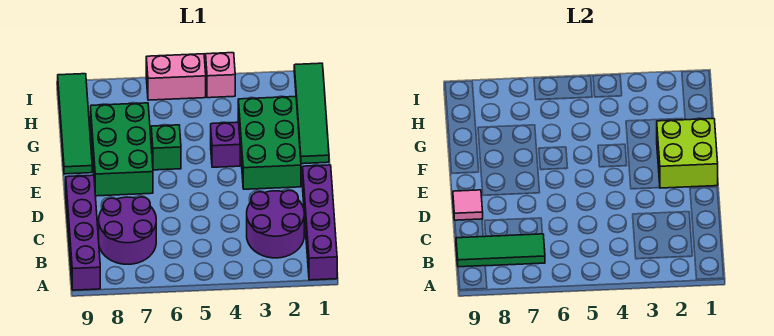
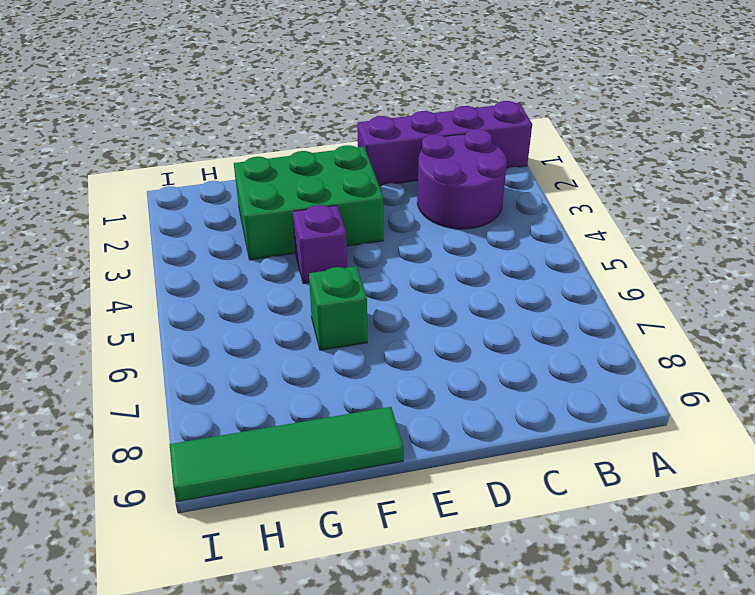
none -> purple brick A9:D9 level 1
none -> purple round brick B7:C8 level 1
none -> green brick E7:G8 level 1

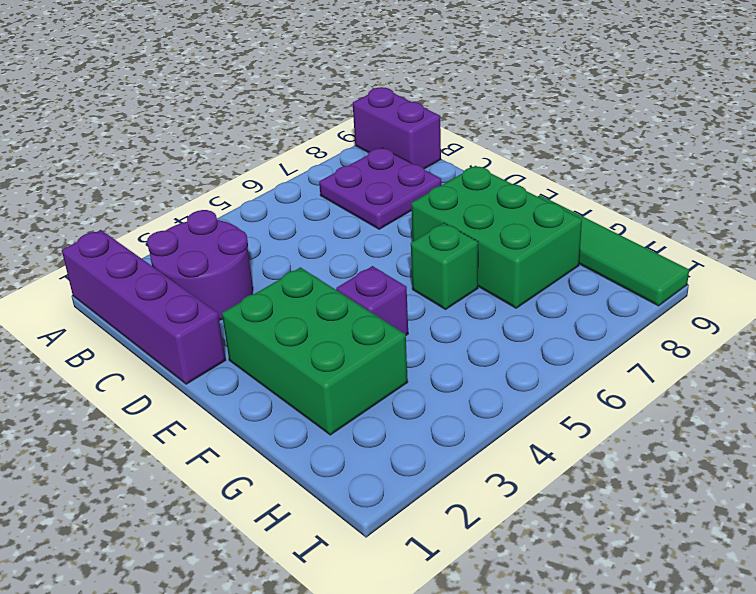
purple brick A9:B9 level 1 -> purple brick A9:D9 level 1
purple plate B7:C8 level 1 -> purple round brick B7:C8 level 1
none -> green tile F1:I1 level 1
none -> pink brick I4 level 1
none -> pink brick I5:I6 level 1

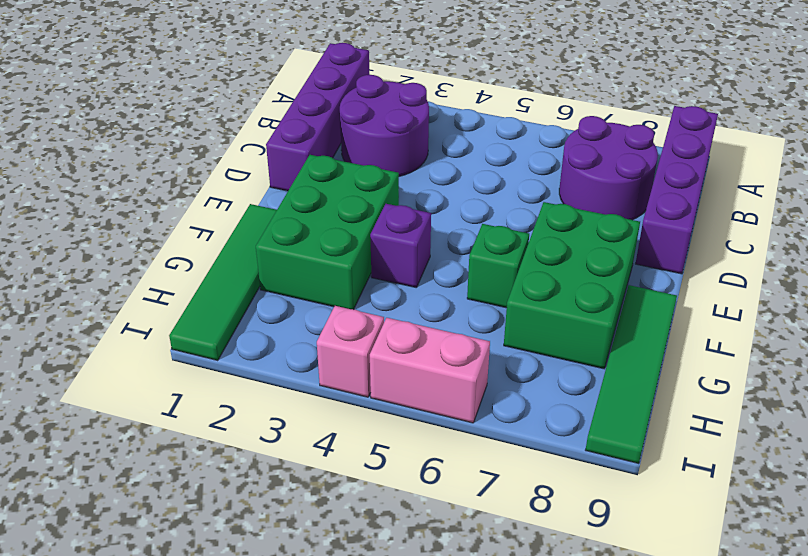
none -> green tile B7:B9 level 2
none -> pink tile D9 level 2
none -> lime brick E1:F2 level 2

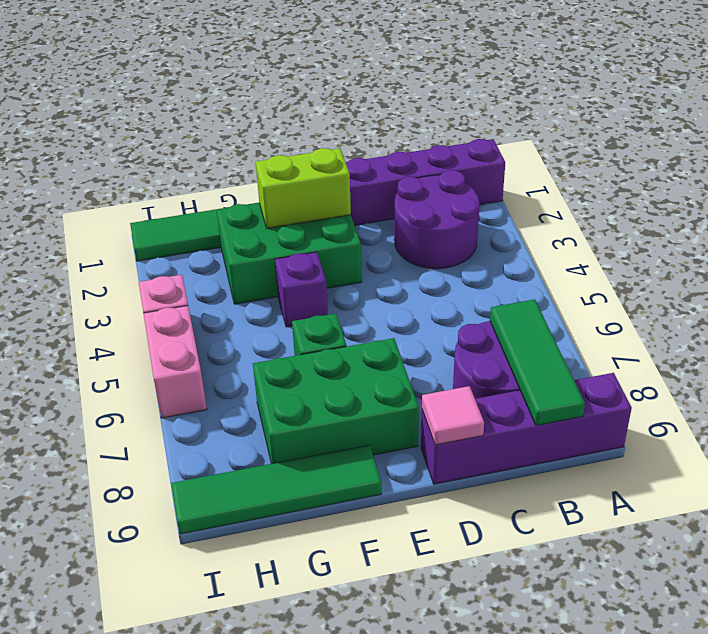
lime brick E2:F2 level 2 -> lime brick E1:F2 level 2

